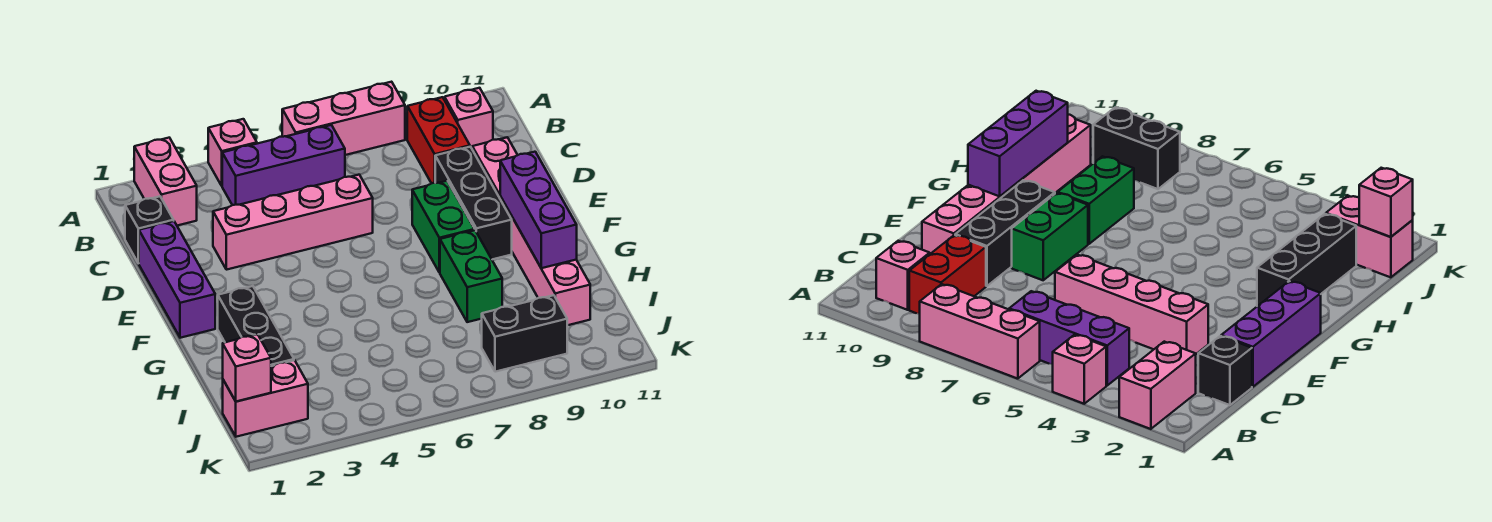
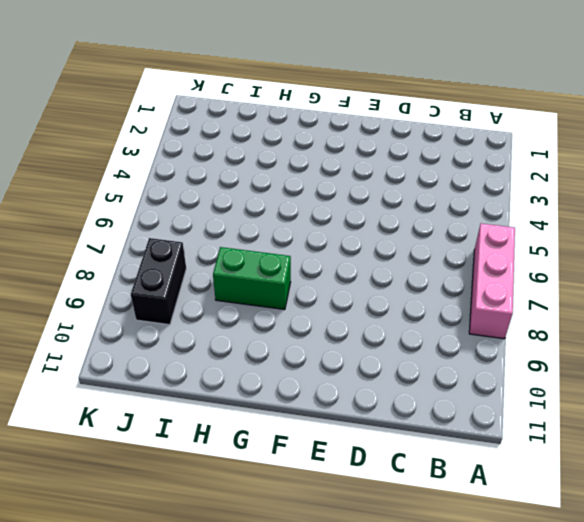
none -> pink brick A2:B2 level 1
none -> pink brick A4 level 1
none -> purple brick B4:B6 level 1

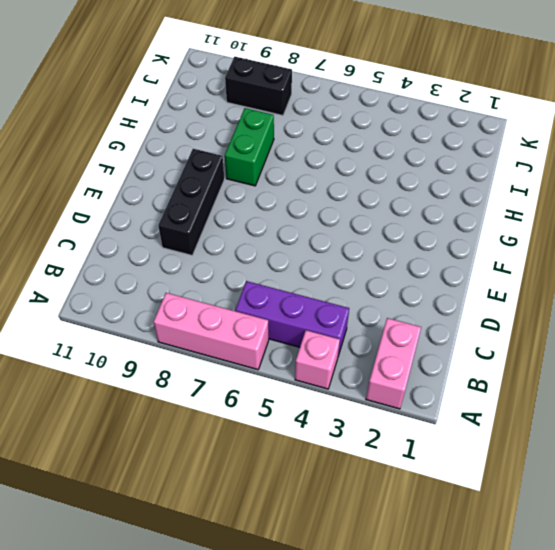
none -> red brick B9:C9 level 1
none -> pink brick B10 level 1
none -> black brick C1 level 1

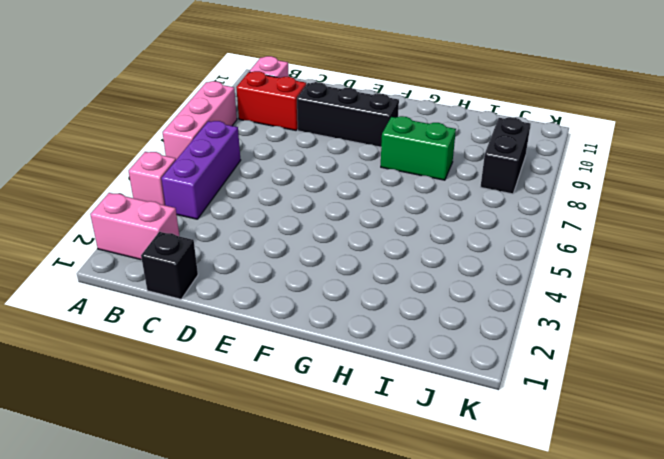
none -> purple brick D1:F1 level 1
none -> pink brick D3:D6 level 1
none -> pink brick D10:I10 level 1

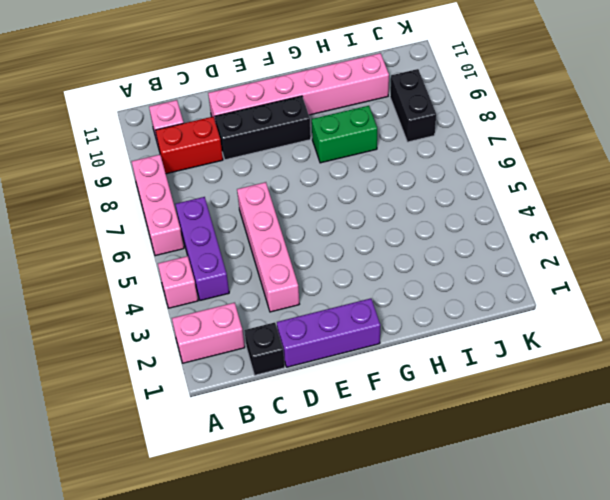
none -> green brick E8:F8 level 1
none -> black brick G2:I2 level 1
none -> pink brick J1:J2 level 1

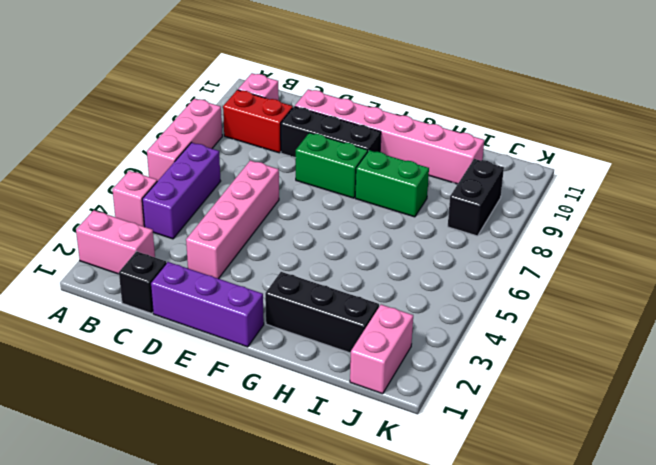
none -> purple brick F10:H10 level 2
none -> pink brick J1 level 2

